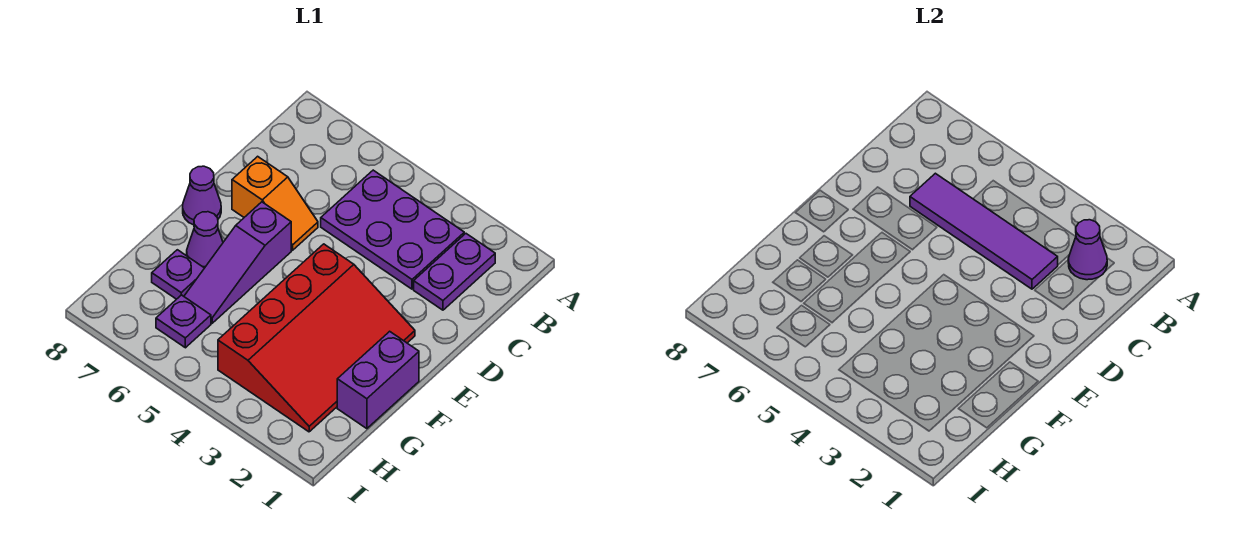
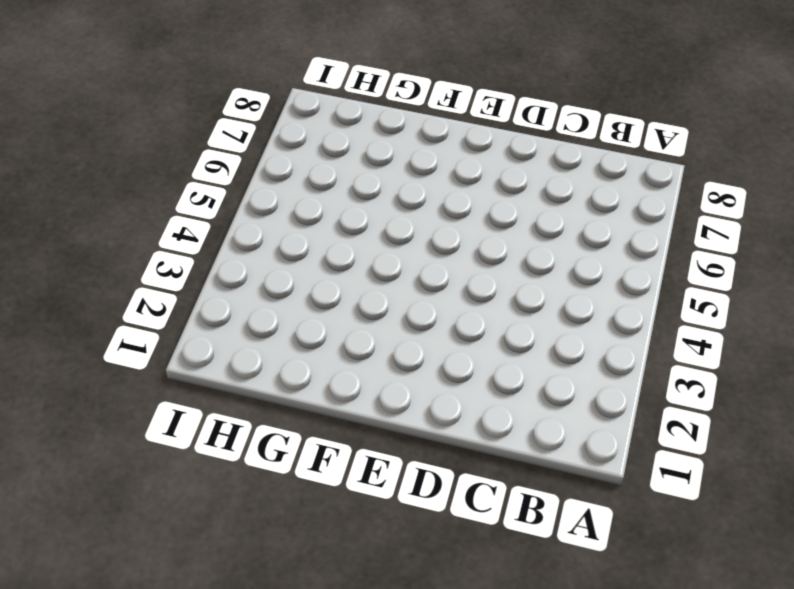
none -> purple plate B2:C2 level 1
none -> purple plate B3:C5 level 1
none -> orange slope D6:D7 level 1 top 7

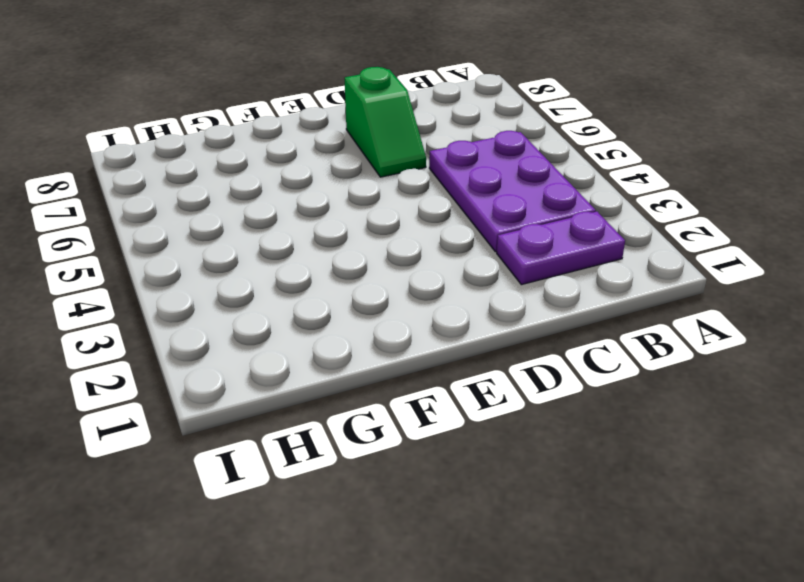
green slope D6:D7 level 1 top 7 -> orange slope D6:D7 level 1 top 7
none -> red slope E2:H4 level 1 top 4
none -> purple slope E6:G6 level 1 top E
none -> purple cone E8 level 1

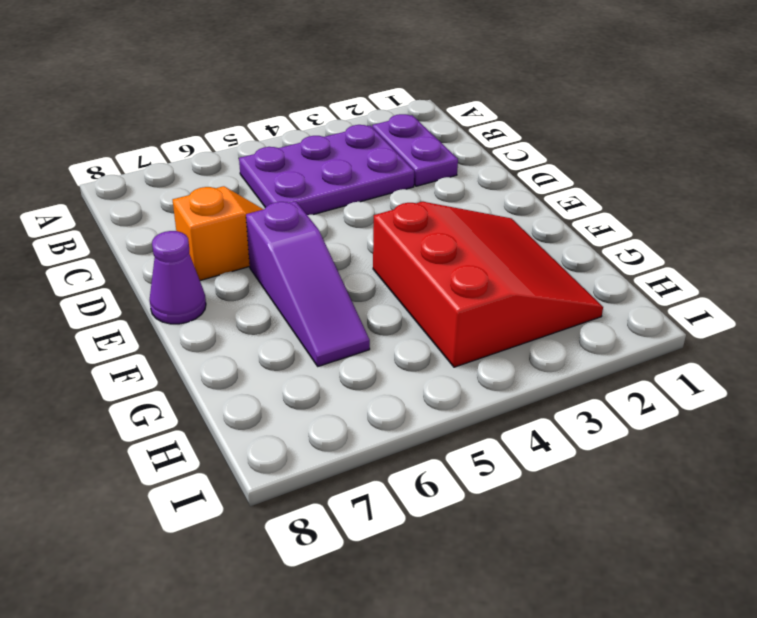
red slope F2:H4 level 1 top 4 -> red slope E2:H4 level 1 top 4
none -> purple brick F1:G1 level 1
none -> purple cone F7 level 1
none -> purple plate G7 level 1

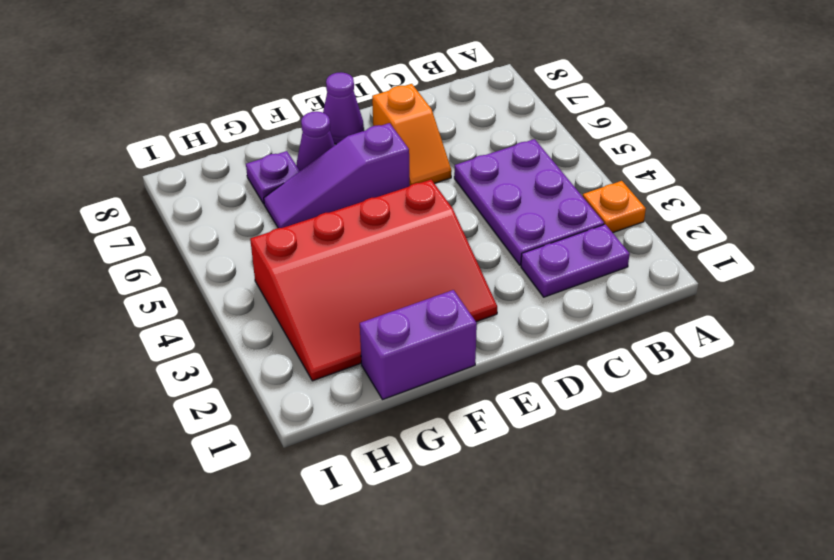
orange plate A3 level 1 -> none
none -> purple plate H6 level 1
none -> purple cone B2 level 2
none -> purple tile C3:C6 level 2

